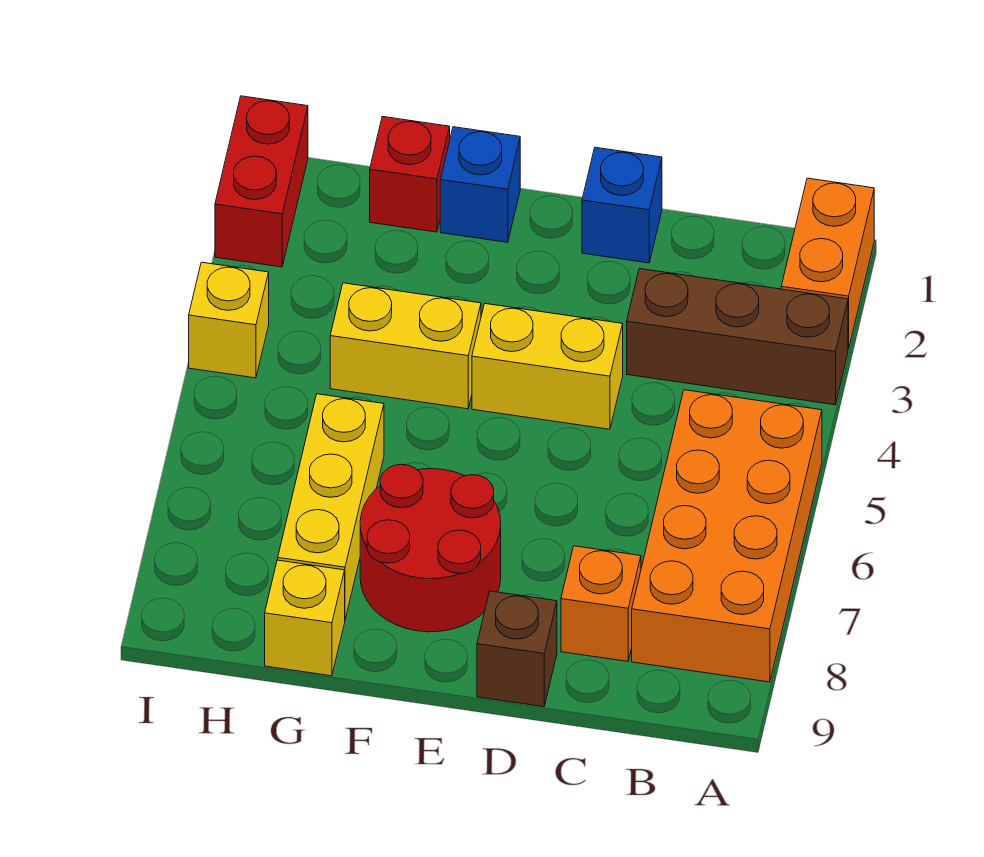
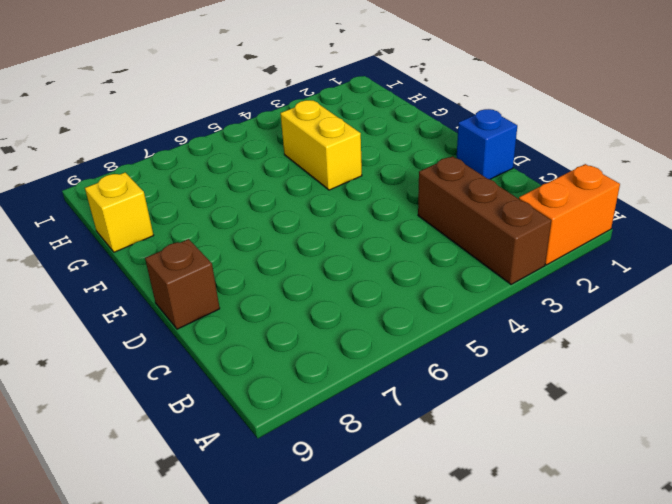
none -> orange brick A5:B8 level 1
none -> orange brick C8 level 1
none -> yellow brick D4:E4 level 1

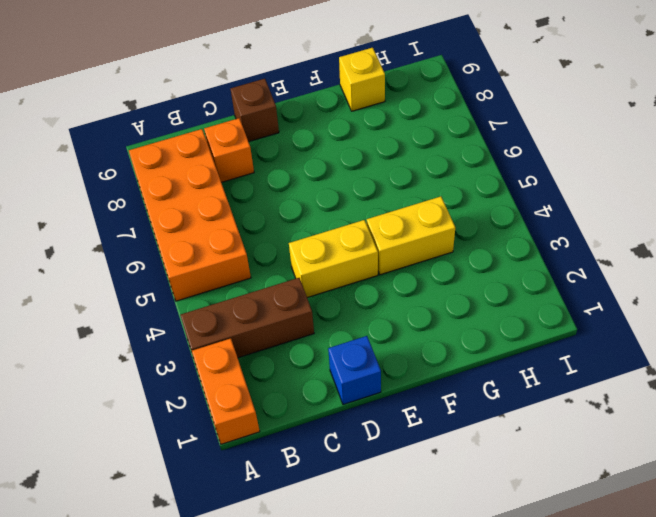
none -> red round brick E7:F8 level 1
none -> blue brick F1 level 1
none -> red brick G1 level 1

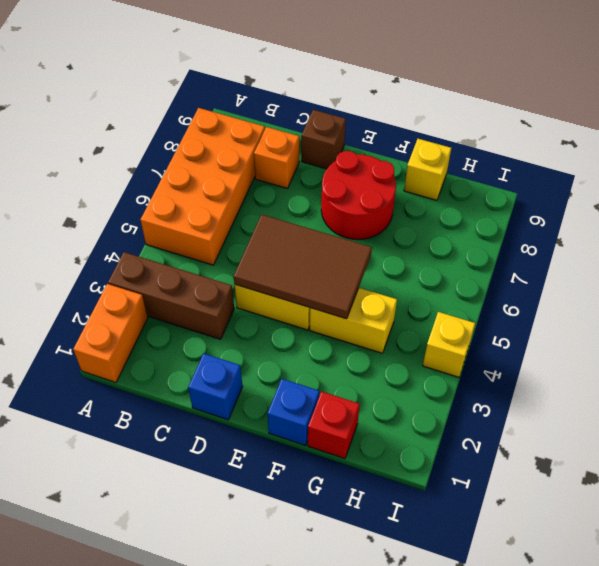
brown tile D4:F5 level 2 -> none
none -> yellow brick G6:G8 level 1
none -> red brick I1:I2 level 1

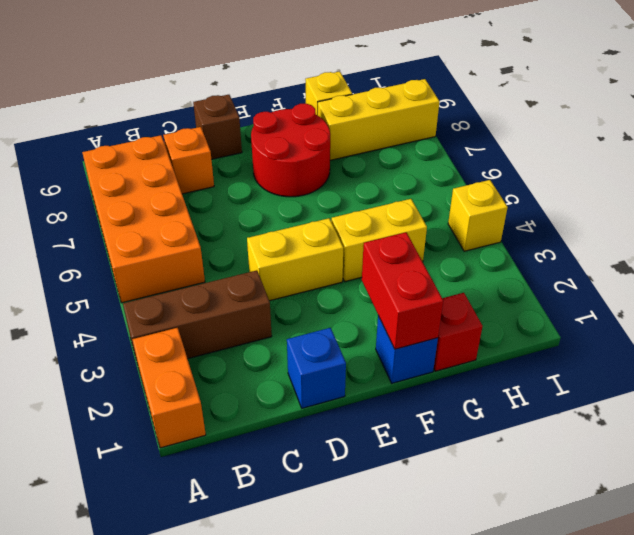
red brick F1:F2 level 2 -> red brick I1:I2 level 1
yellow brick G8:I8 level 1 -> yellow brick G6:G8 level 1

